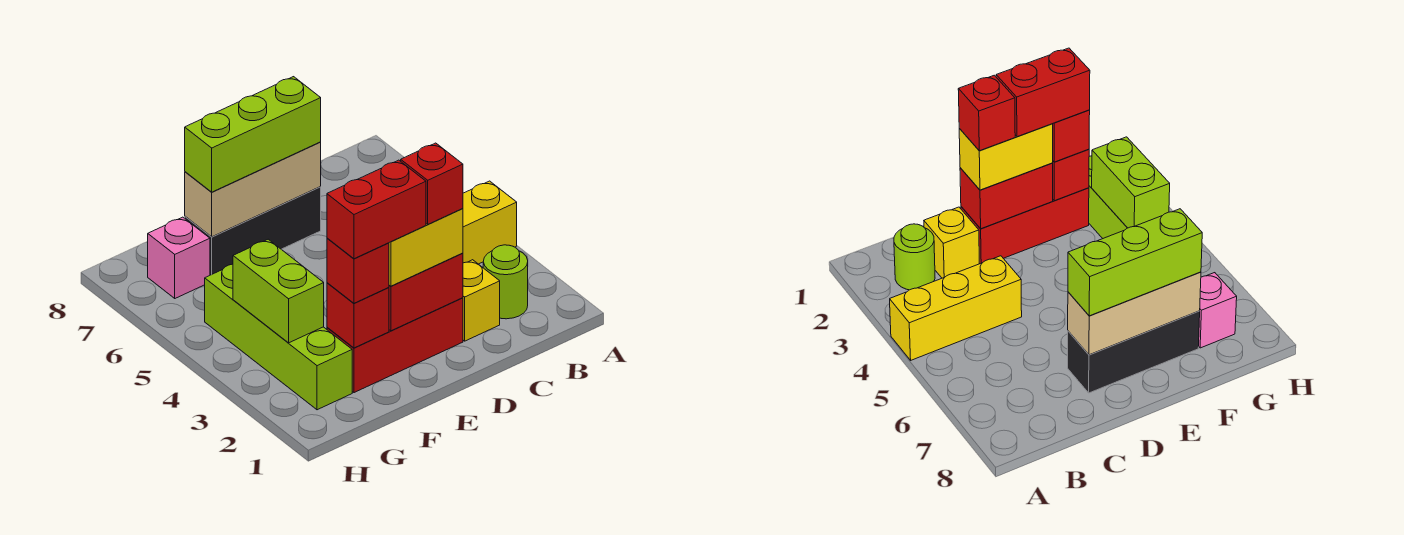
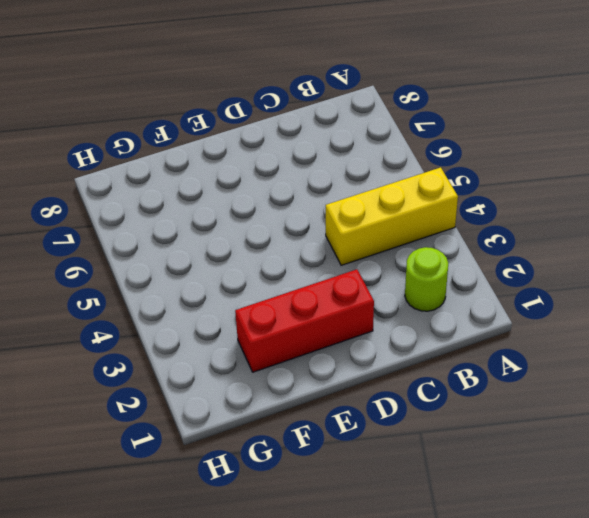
none -> yellow brick C2 level 1
none -> black brick D7:F7 level 1
none -> lime brick G2:G5 level 1

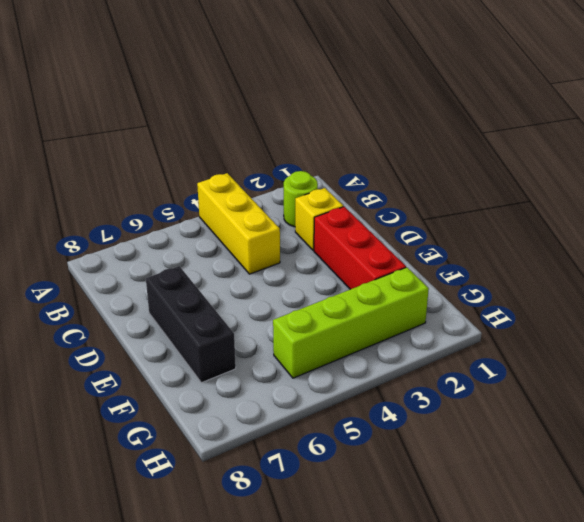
none -> pink brick G7 level 1
none -> red brick D2:E2 level 2
none -> tan brick D7:F7 level 2

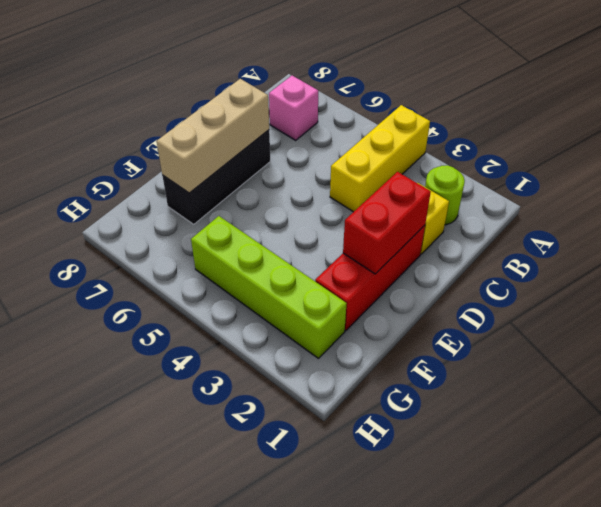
pink brick B7 level 1 -> pink brick G7 level 1
none -> red brick F2 level 2
none -> lime brick G3:G4 level 2
none -> yellow brick D2:E2 level 3

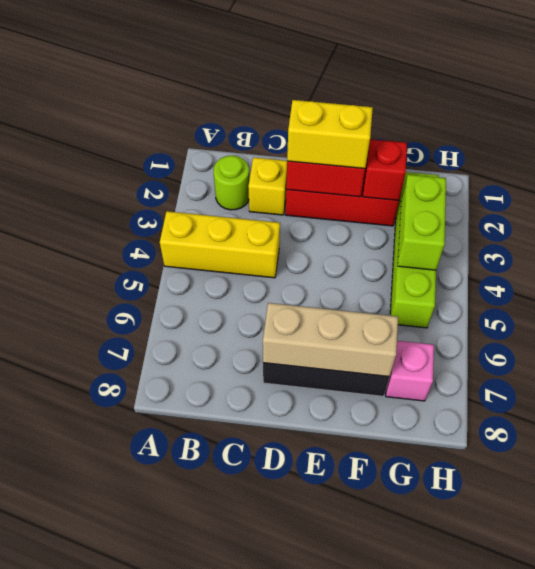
none -> lime brick D7:F7 level 3
none -> red brick F2 level 3
none -> red brick D2 level 4

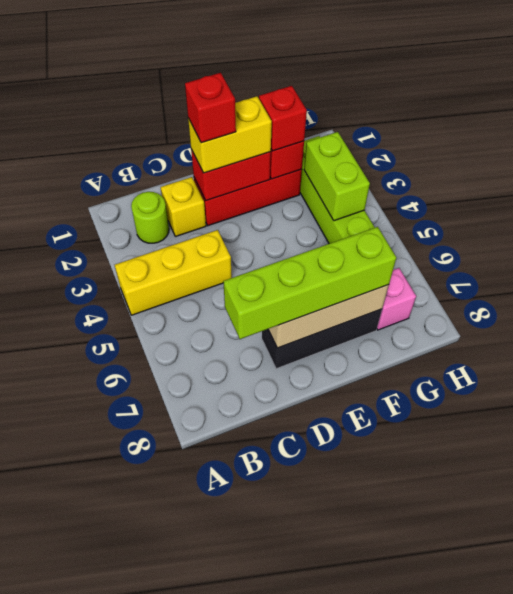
lime brick C7:F7 level 3 -> lime brick D7:F7 level 3
none -> red brick E2:F2 level 4

